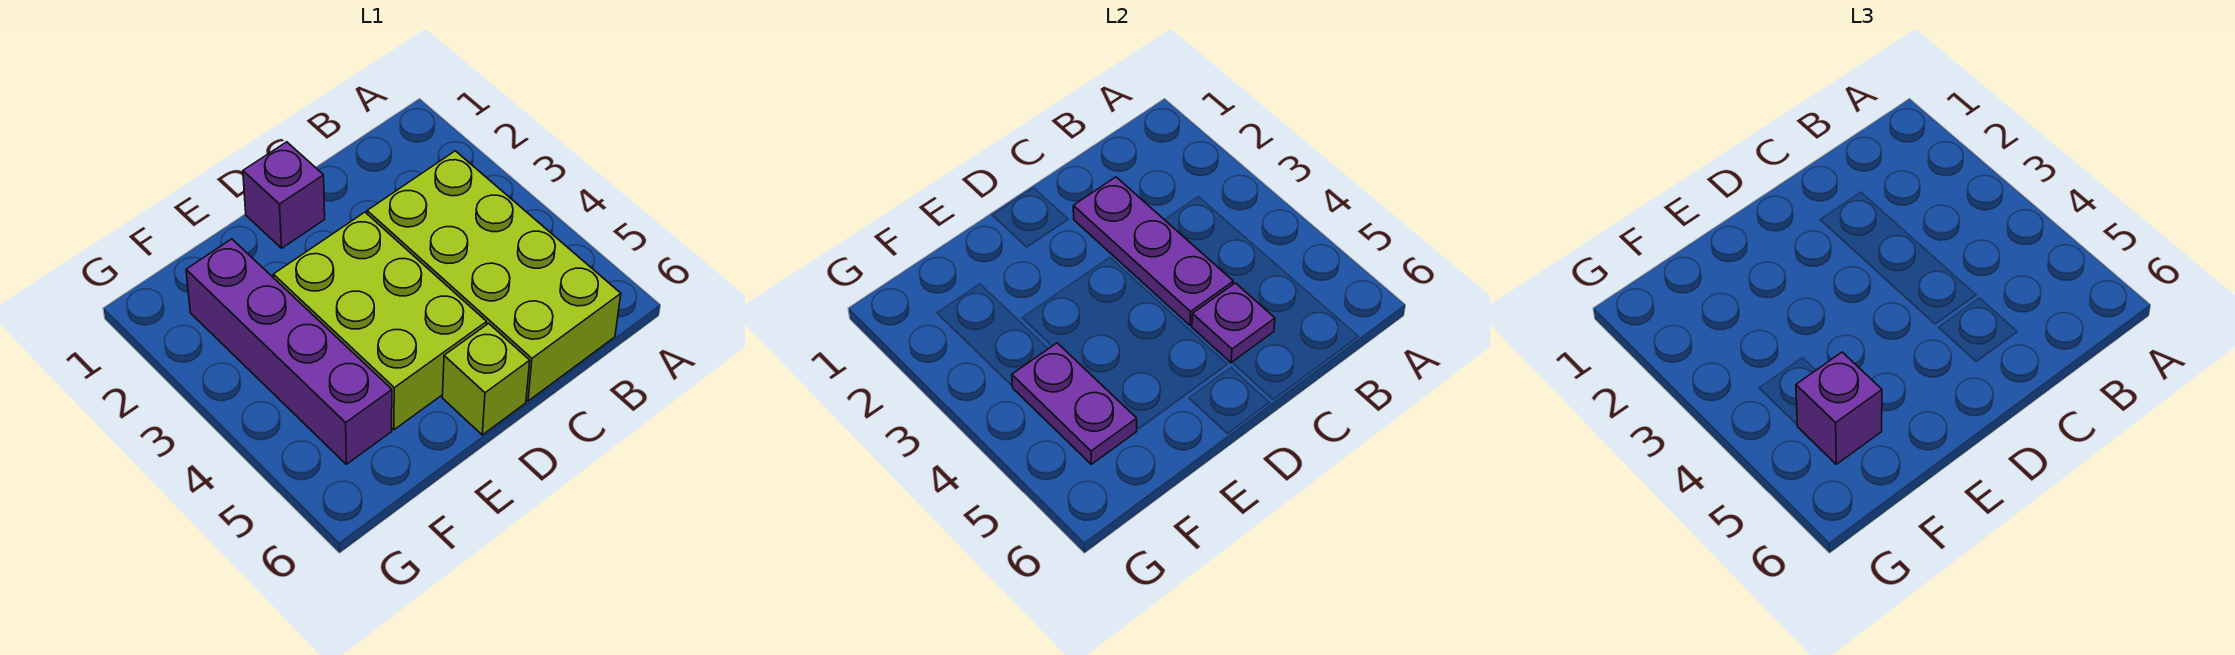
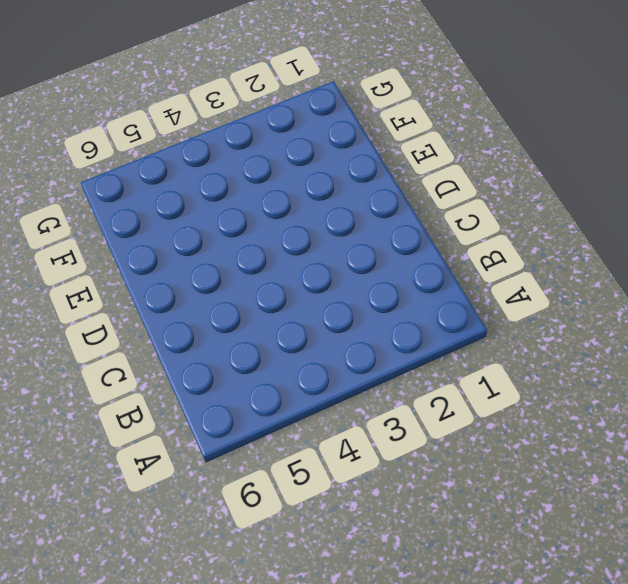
none -> lime brick B3:C6 level 1
none -> purple brick D1 level 1

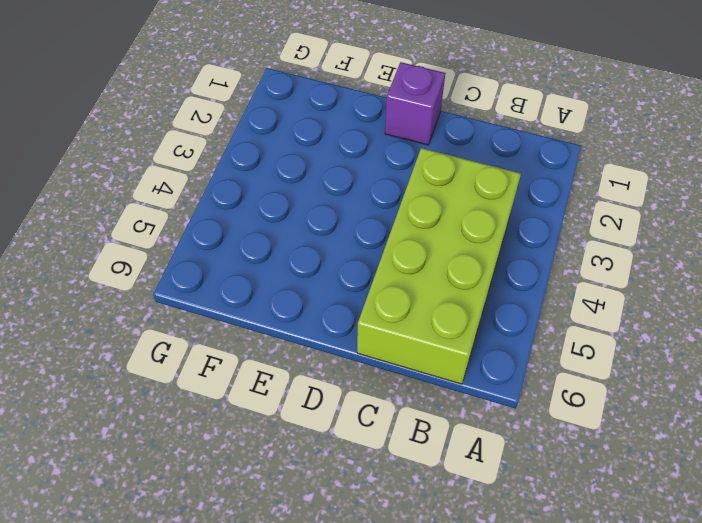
none -> lime brick D3:E5 level 1
none -> lime brick D6 level 1

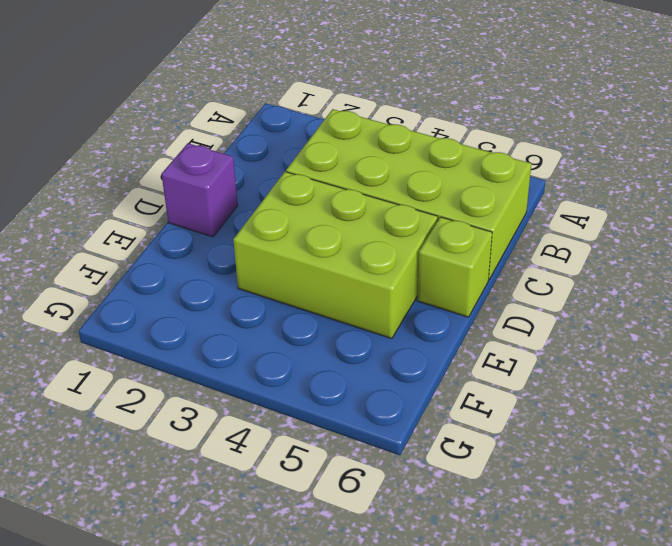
none -> purple brick F2:F5 level 1
none -> purple plate C2:C4 level 2

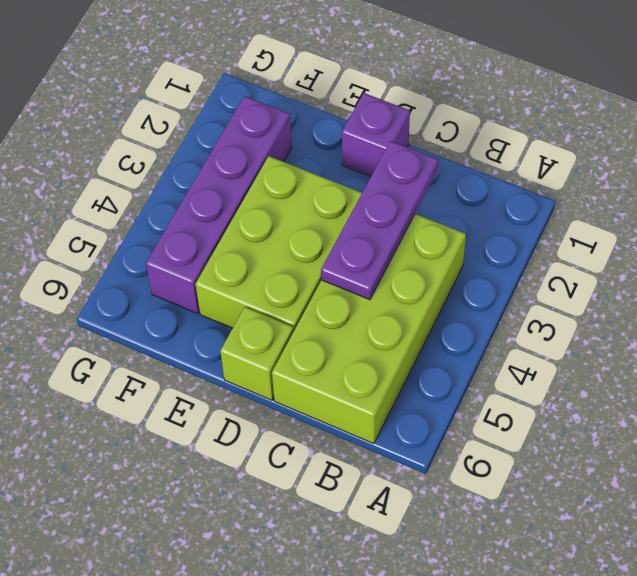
none -> purple plate C5 level 2
none -> purple plate F4:F5 level 2

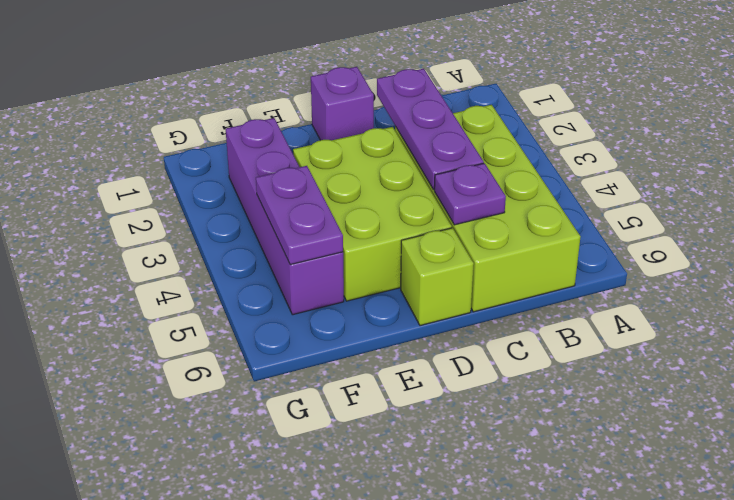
none -> purple brick F5 level 3

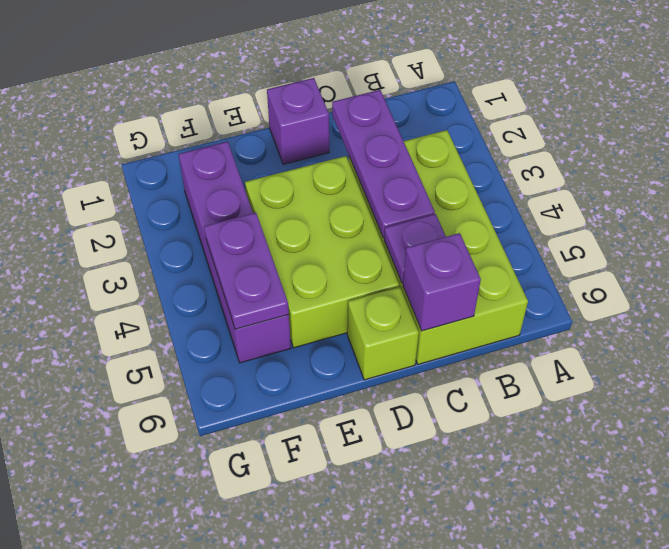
purple brick C6 level 2 -> purple brick F5 level 3

